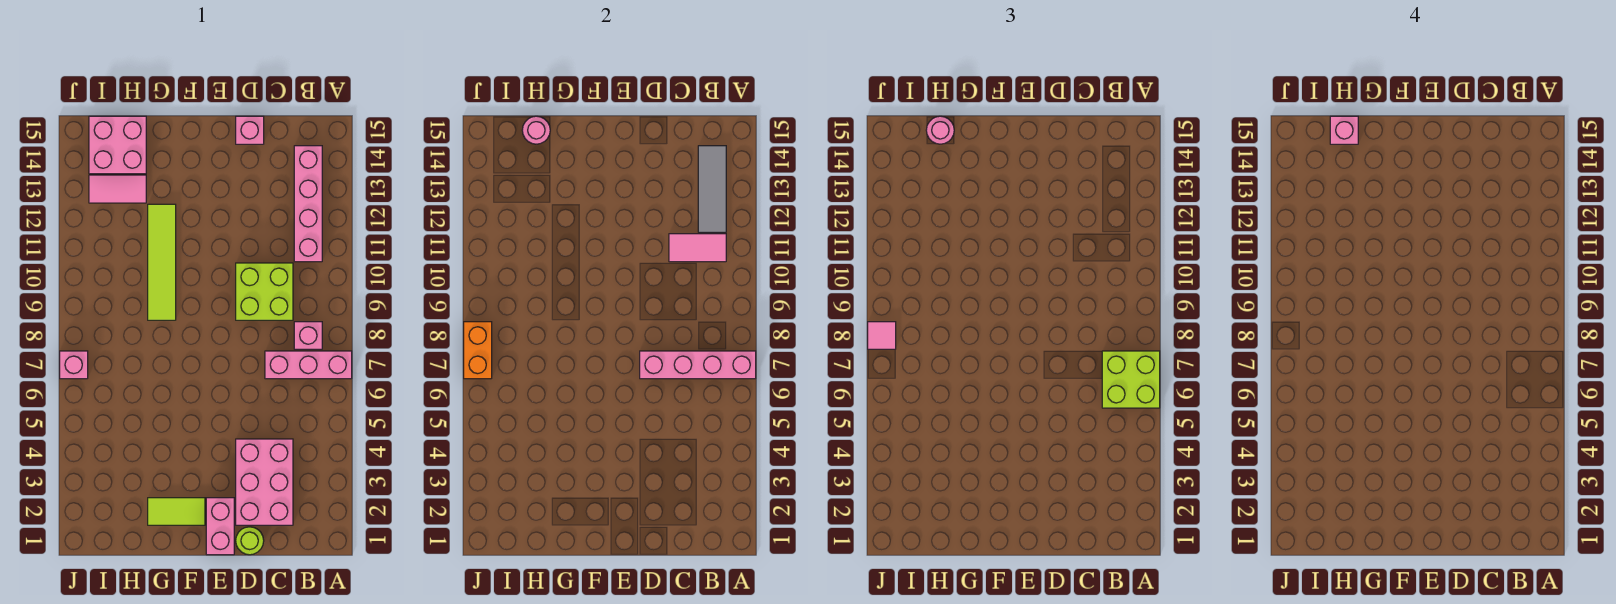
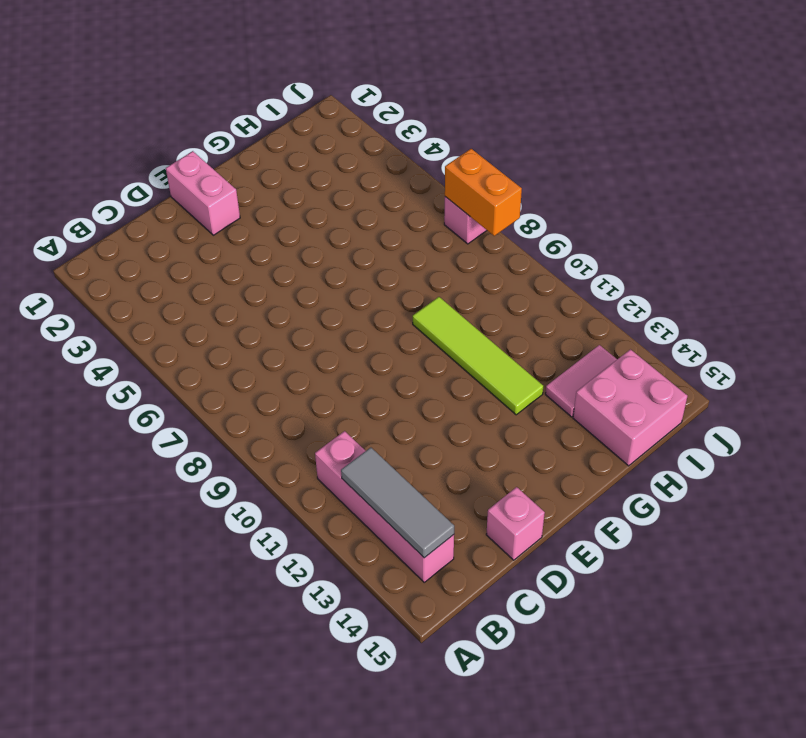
none -> pink brick A7:C7 level 1
none -> pink brick B8 level 1
none -> pink brick C2:D4 level 1

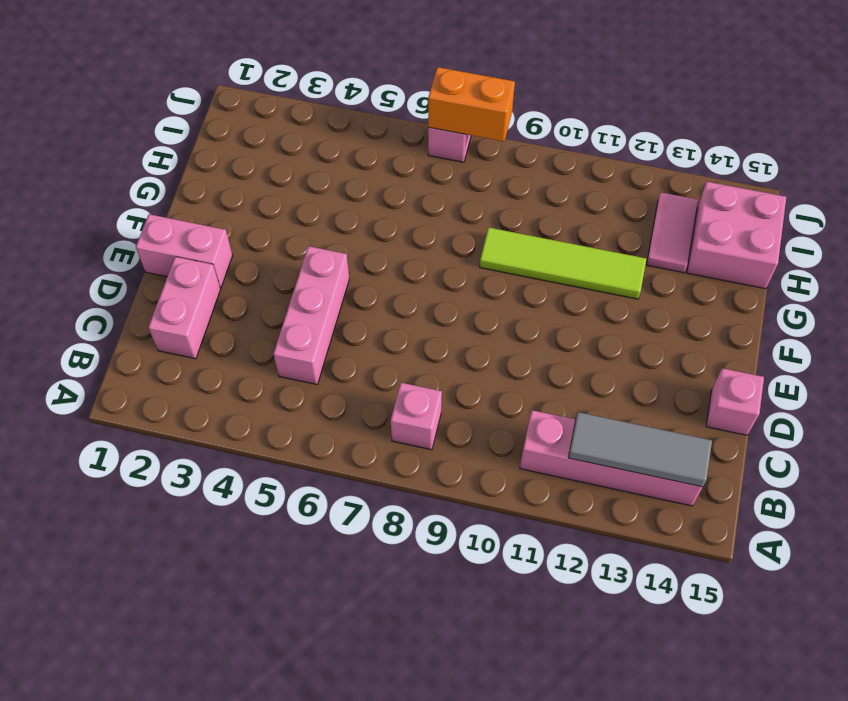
pink brick C2:D2 level 1 -> pink brick C2:D4 level 1
pink brick C5:E5 level 1 -> pink brick A7:C7 level 1
none -> lime brick C9:D10 level 1
none -> lime round brick D1 level 1
none -> lime tile F2:G2 level 1

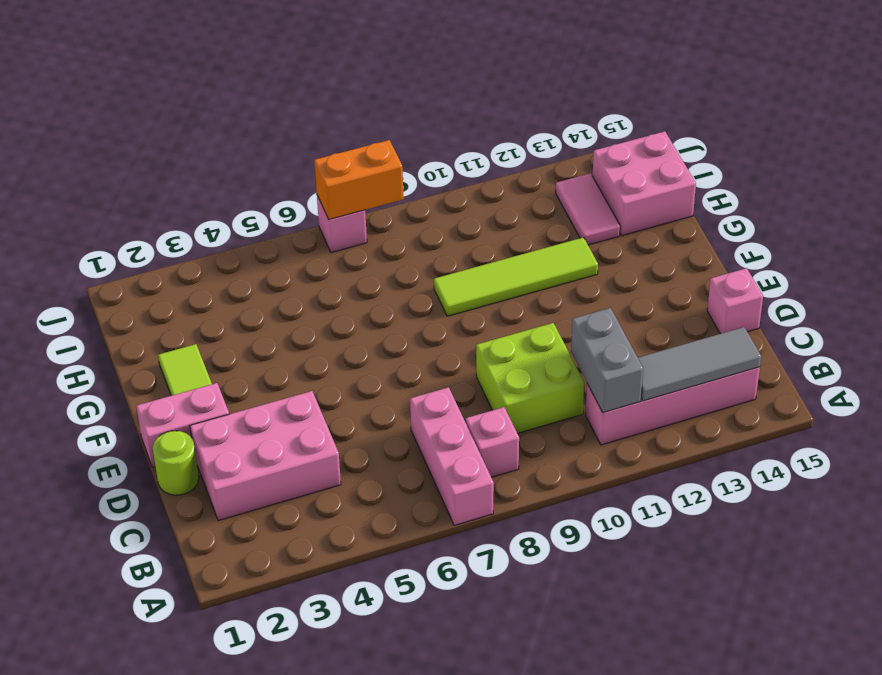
grey brick B11:C11 level 2 -> pink tile B11:C11 level 2
none -> pink brick A7:D7 level 2
none -> pink round brick H15 level 2
none -> lime brick A6:B7 level 3

